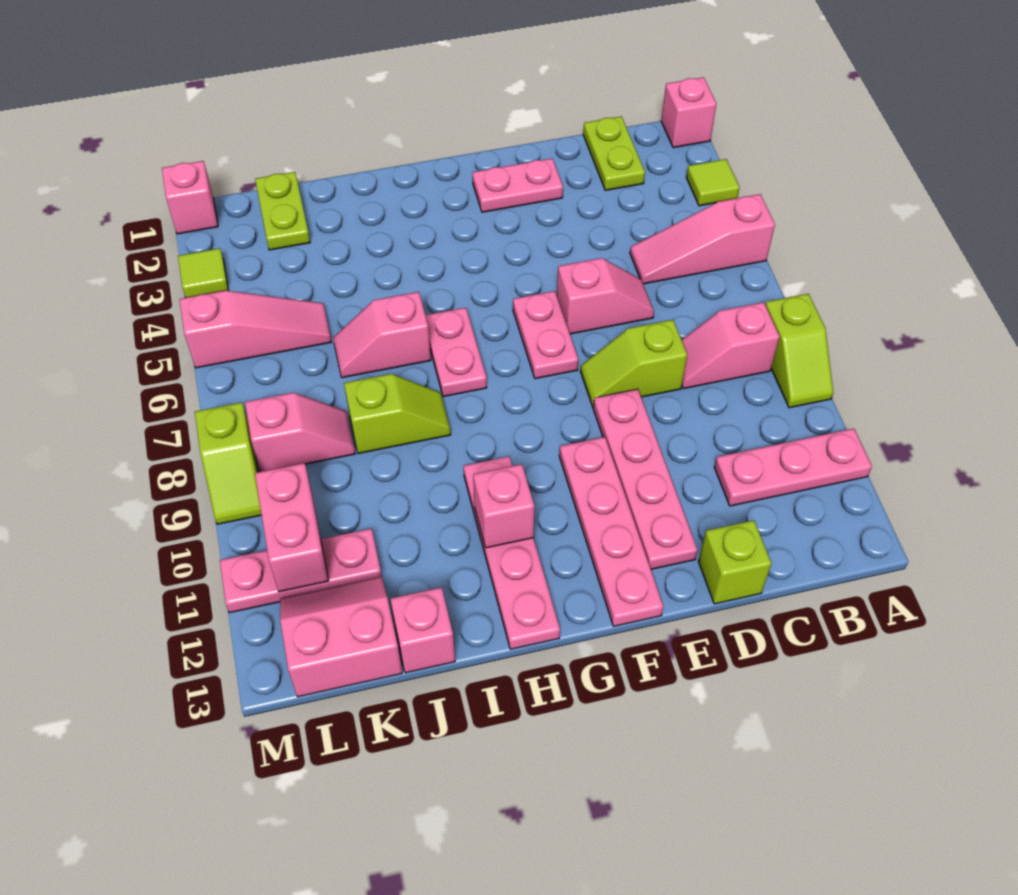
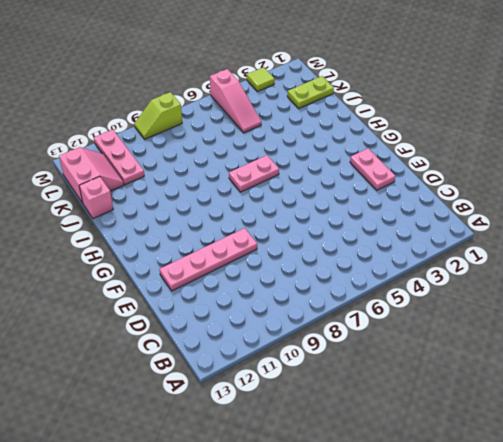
none -> pink brick A1 level 1
none -> lime tile A3 level 1
none -> pink slope A5:C5 level 1 top A

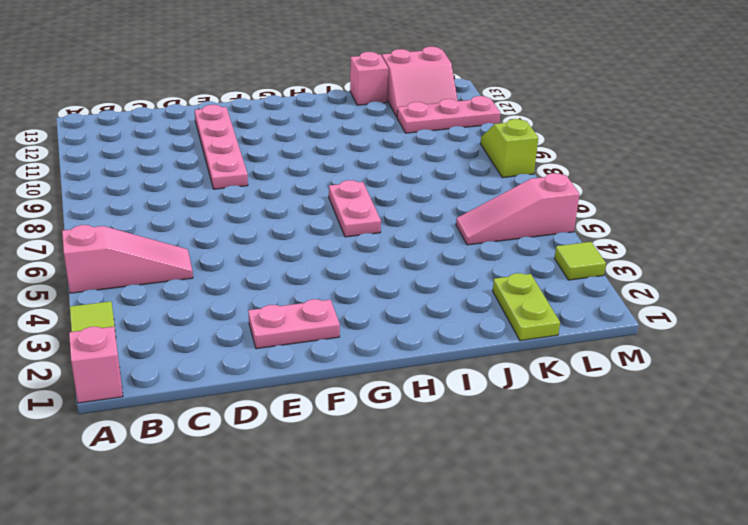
none -> lime slope A8:A9 level 1 top 8
none -> pink plate A11:C11 level 1
none -> pink slope B8:C8 level 1 top B

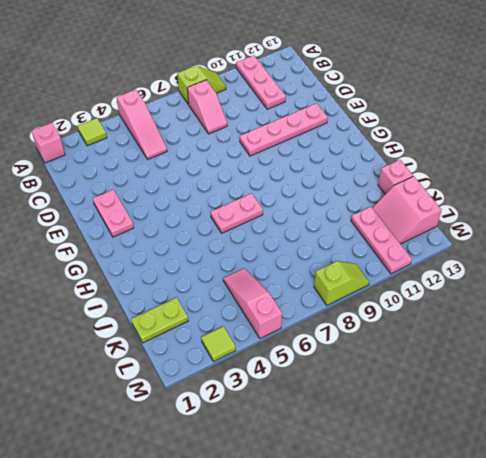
none -> lime plate C1:C2 level 1
none -> pink slope D6:E6 level 1 top E
none -> lime slope D8:E8 level 1 top D

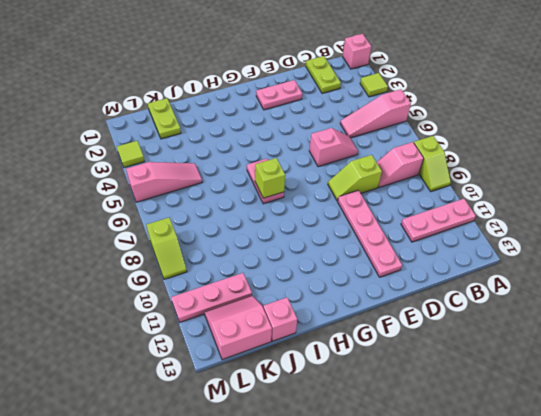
lime brick H7 level 2 -> lime brick D13 level 1
none -> pink plate F6:F7 level 1
none -> pink plate F10:F13 level 1
none -> pink plate H10:H13 level 1

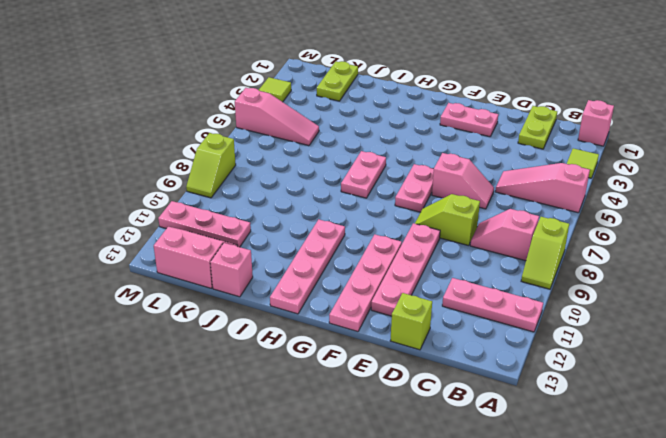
none -> pink slope I6:J6 level 1 top I
none -> lime slope I8:J8 level 1 top J
none -> pink slope K8:L8 level 1 top L

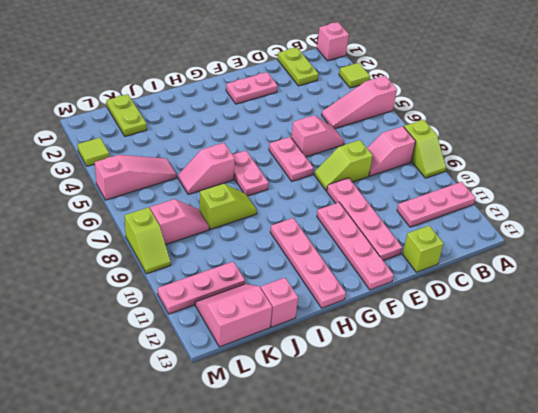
none -> pink brick M1 level 1
none -> pink brick H11 level 2
none -> pink brick L10:L11 level 2

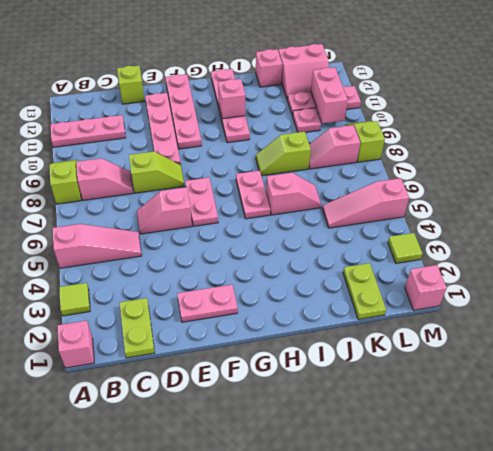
pink plate K10 level 1 -> none

